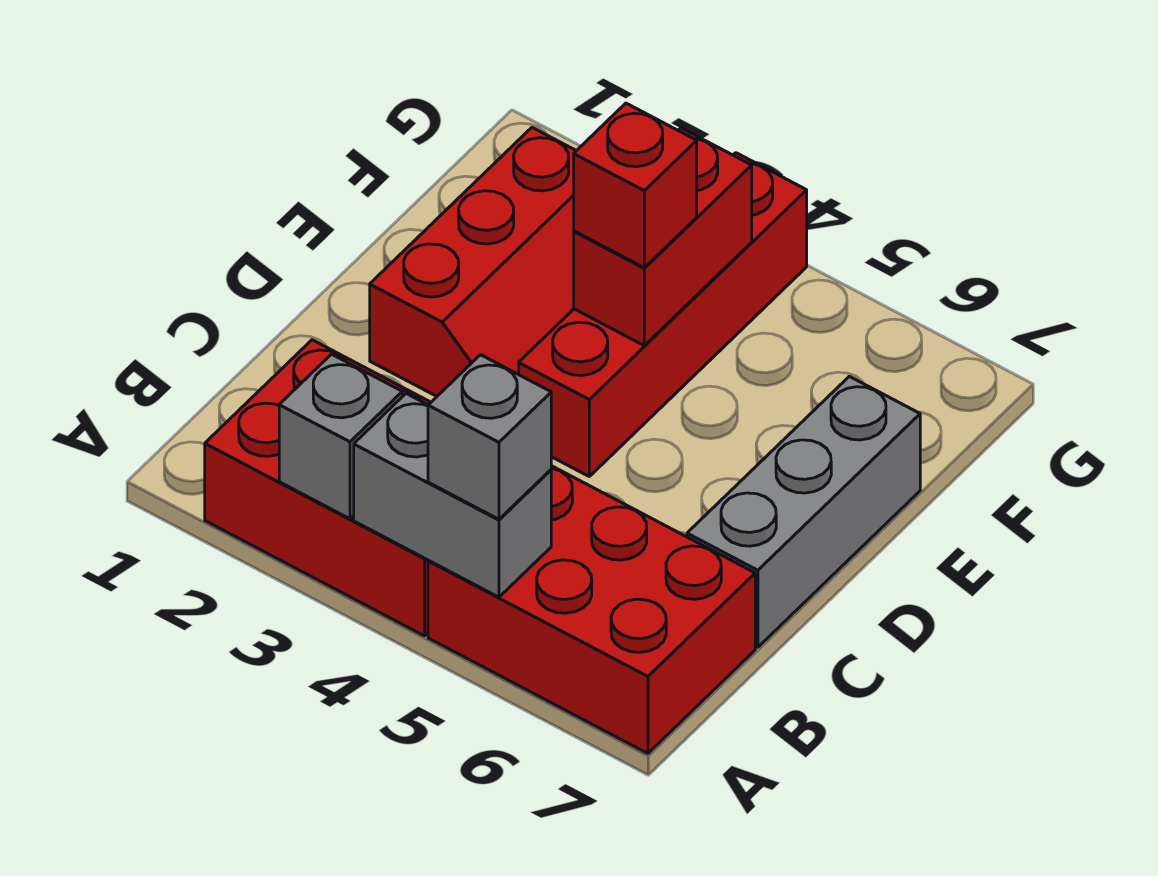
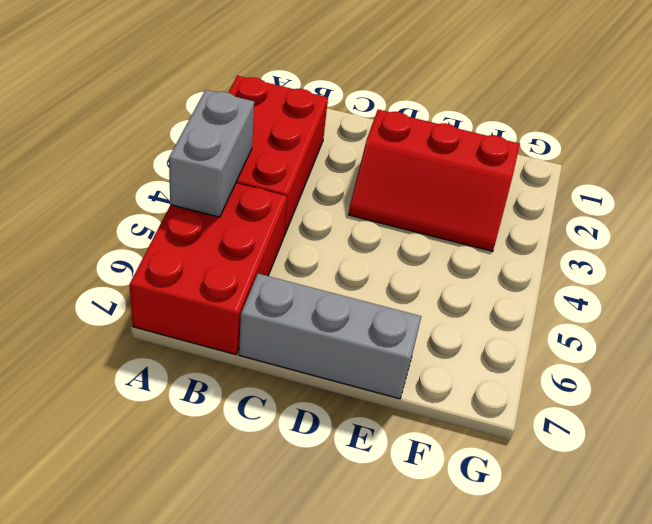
none -> red brick D4:G4 level 1
none -> grey brick A3 level 2

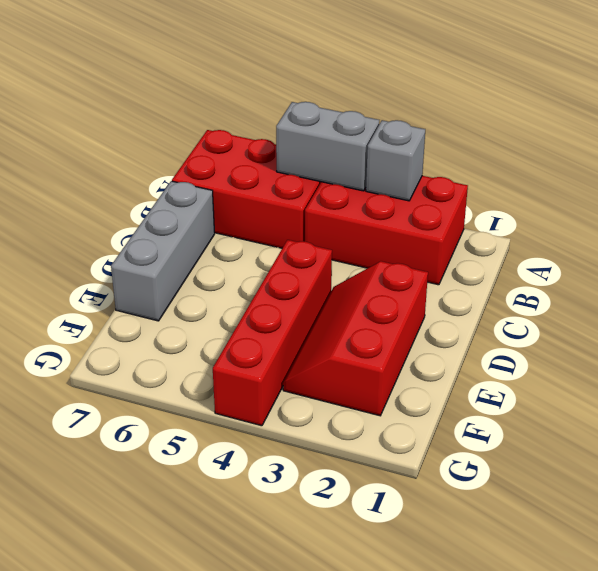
none -> red brick E4:F4 level 2
none -> grey brick A5 level 3

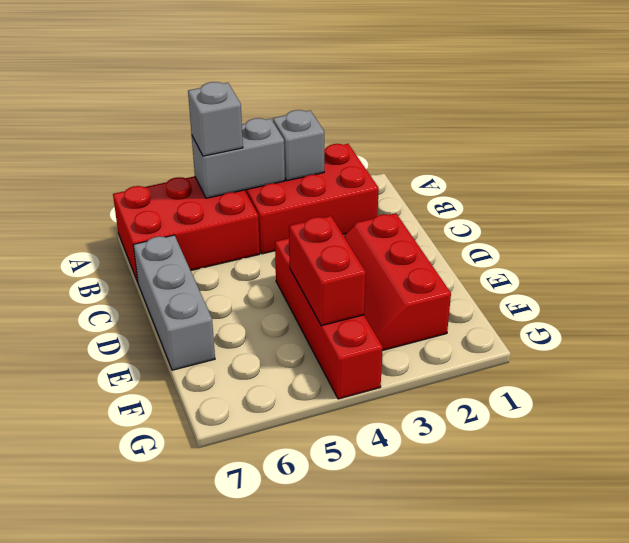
none -> red brick E4 level 3

